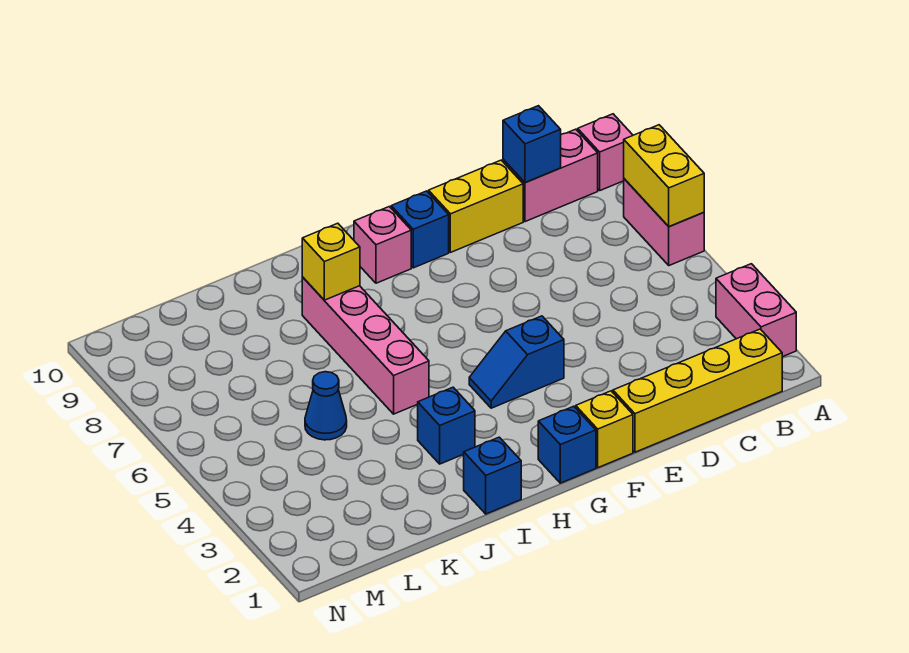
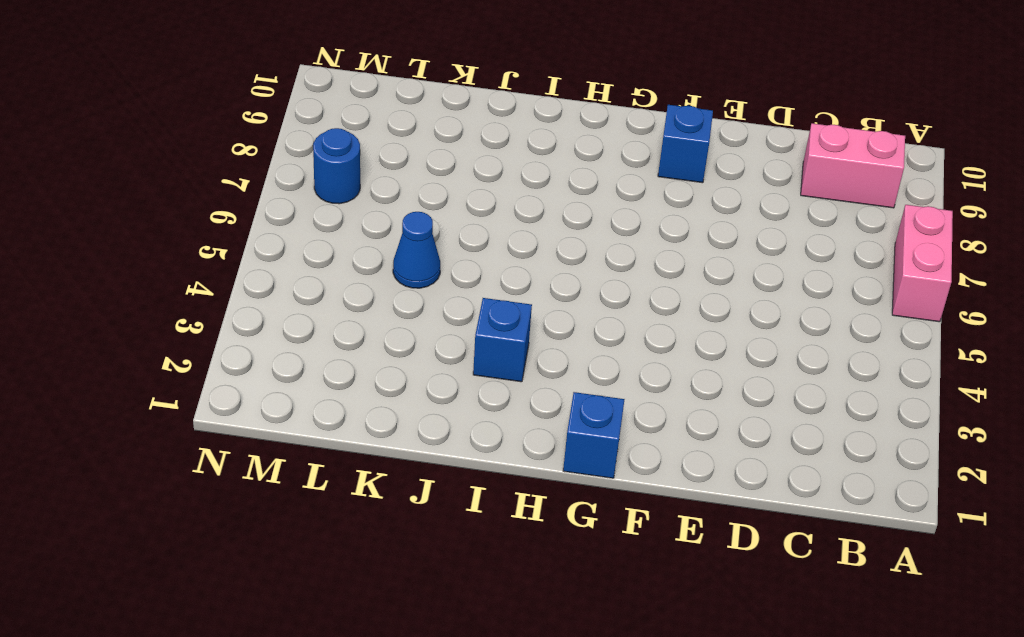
blue round brick M7 level 1 -> none
none -> pink brick A2:A3 level 1
none -> pink brick A9 level 1
none -> yellow brick B1:E1 level 1

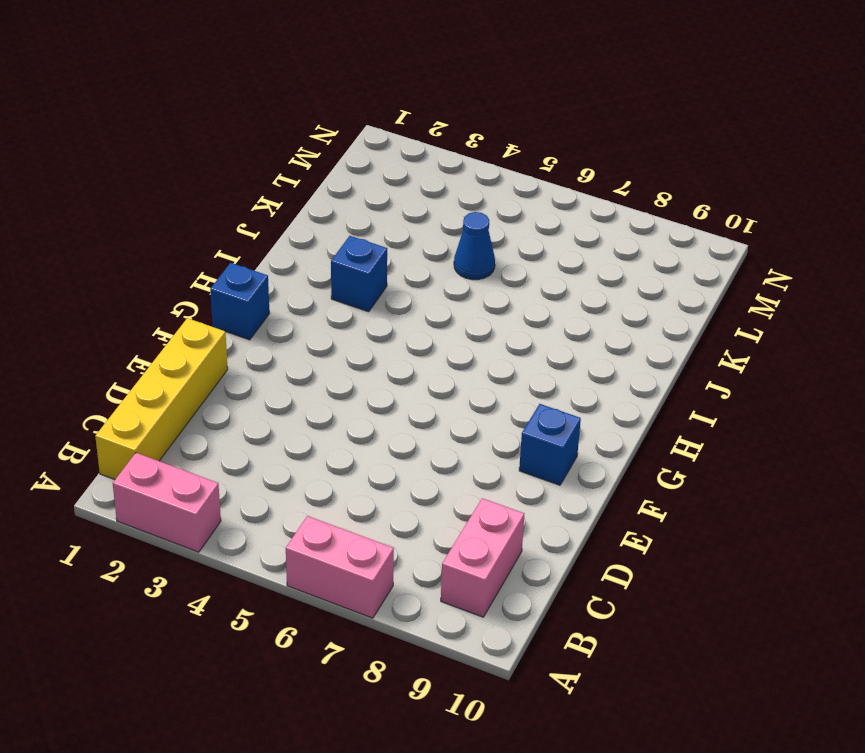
none -> pink brick A9 level 1
none -> yellow brick D9:E9 level 1
none -> yellow brick F1 level 1

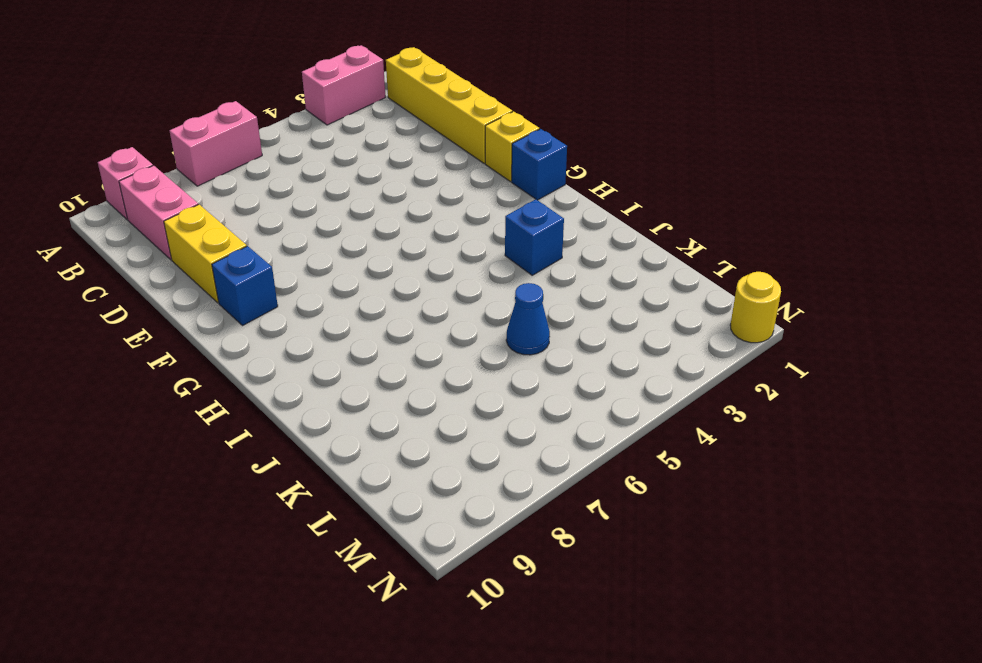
yellow round brick N1 level 1 -> none
none -> blue slope F4:G4 level 1 top F
none -> pink brick G9 level 1
none -> blue brick I1 level 1

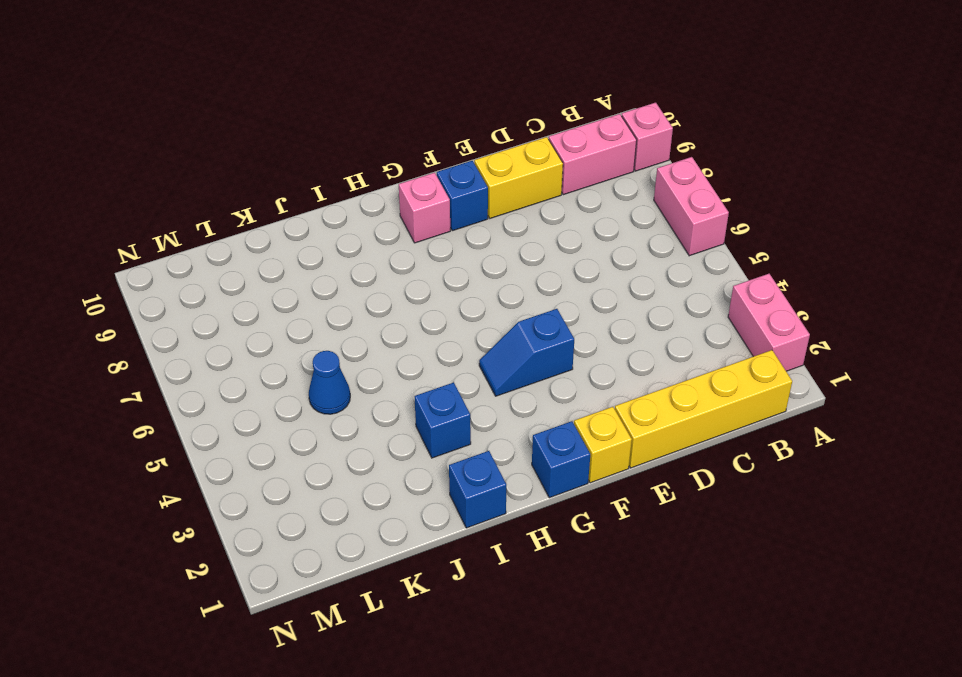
none -> pink brick I5:I8 level 1
none -> yellow brick A6:A7 level 2
none -> blue brick C9 level 2

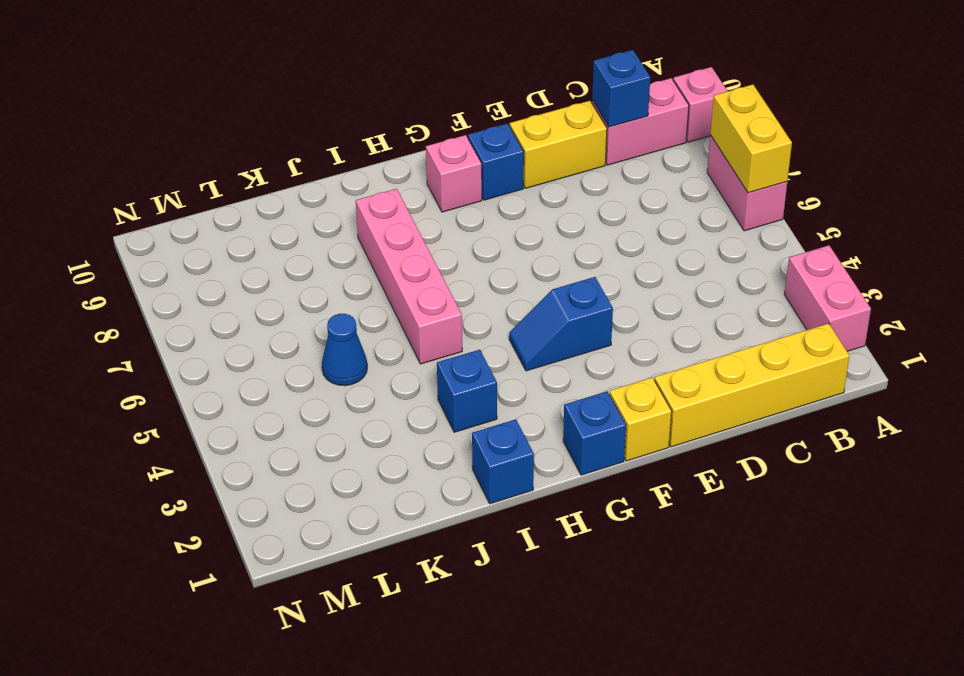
none -> yellow brick I8 level 2

